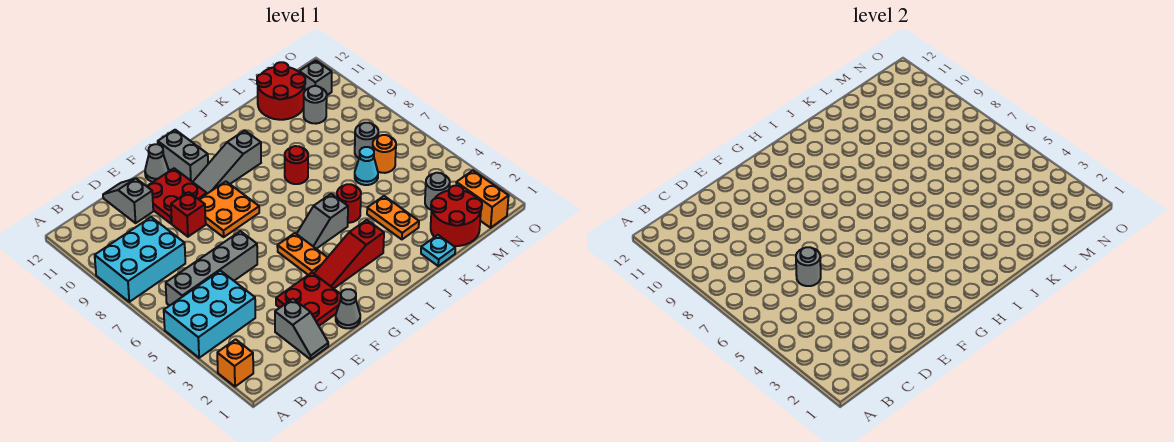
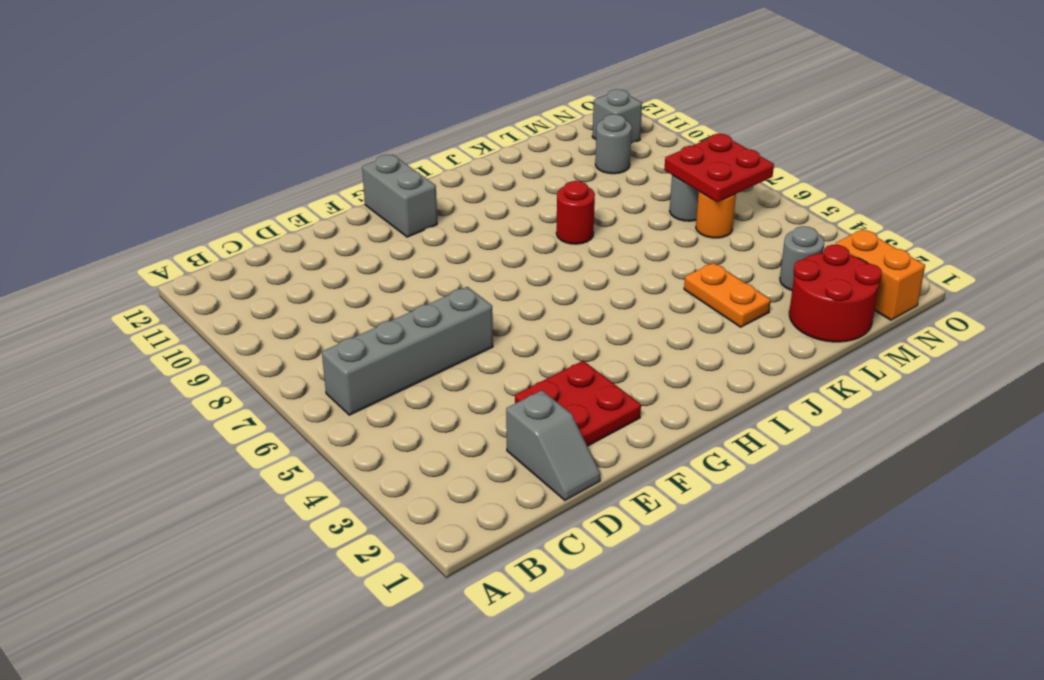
red plate M6:N7 level 2 -> red plate E10:F11 level 1
none -> orange brick A2 level 1
none -> cyan brick A4:C5 level 1
none -> cyan brick A8:C9 level 1
none -> grey slope D11:D12 level 1 top 11

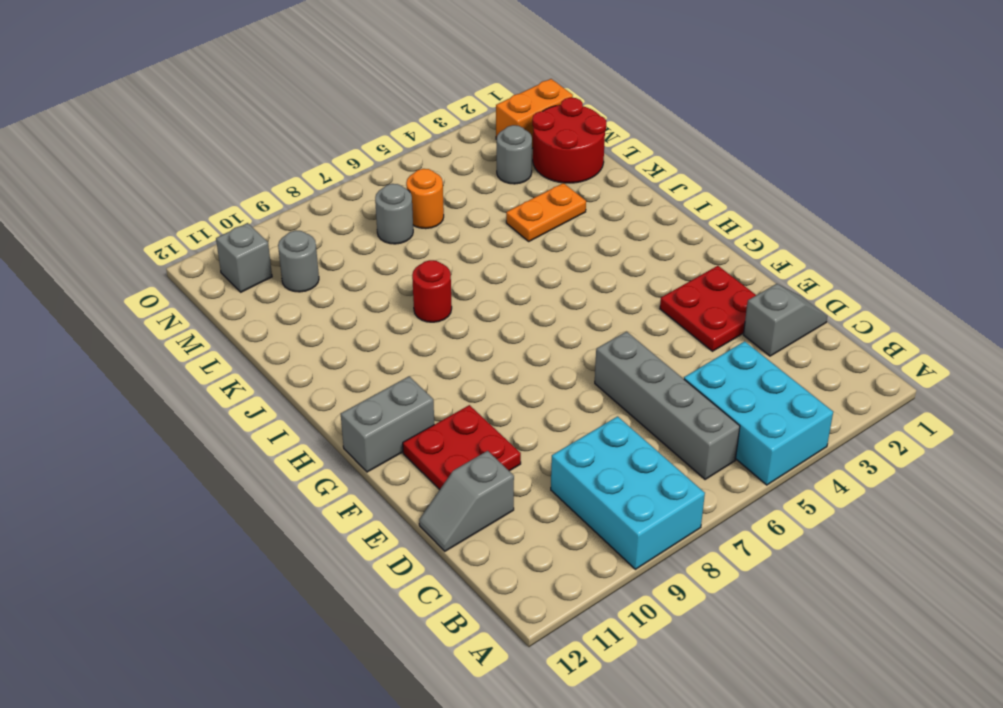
none -> orange brick A2 level 1
none -> red brick E9 level 1
none -> grey cone F1 level 1
none -> orange plate F8:G9 level 1

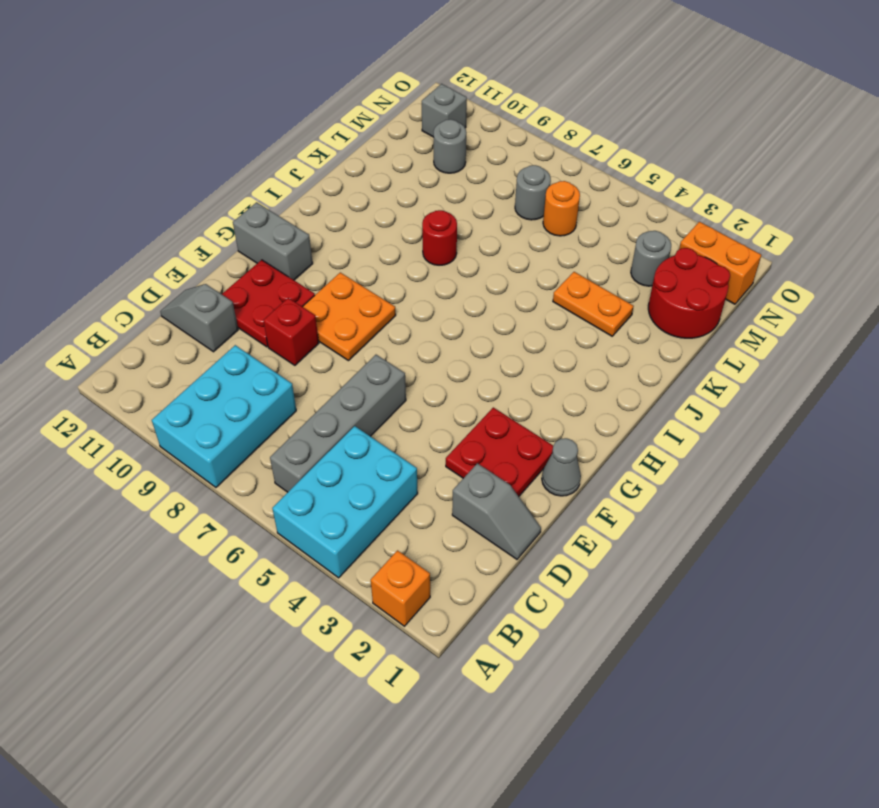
none -> grey cone F12 level 1
none -> red slope G3:I3 level 1 top I
none -> orange plate G4:G5 level 1
none -> grey slope G10:I10 level 1 top I

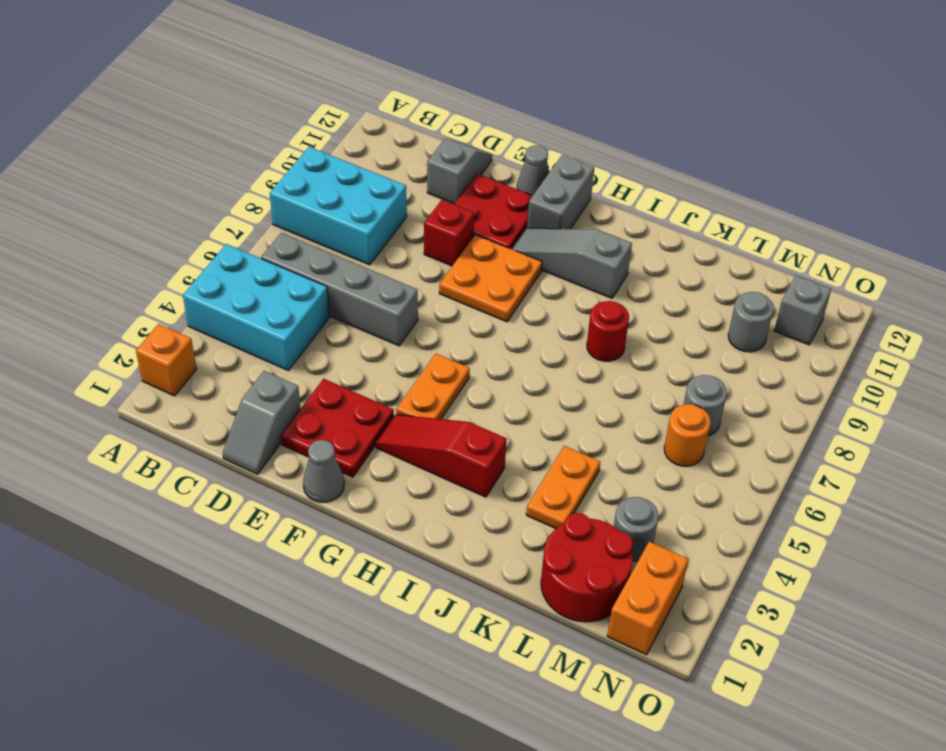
none -> grey slope H5:I5 level 1 top I
none -> red round brick J5 level 1
none -> cyan plate K1 level 1
none -> cyan cone L6 level 1

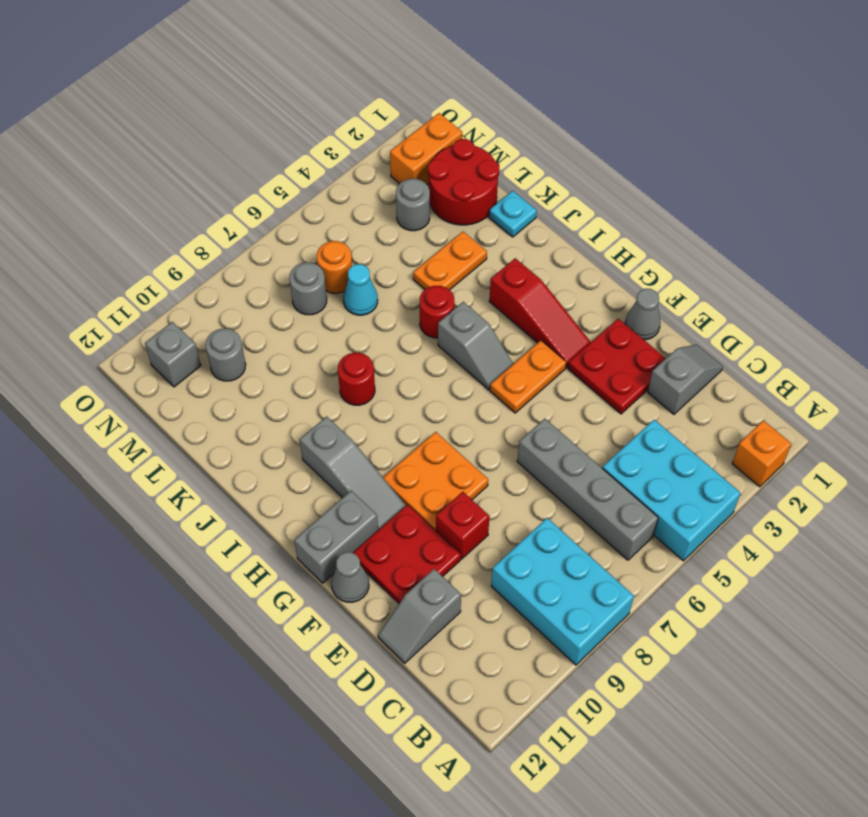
none -> red round brick L11:M12 level 1
none -> grey round brick D6 level 2

